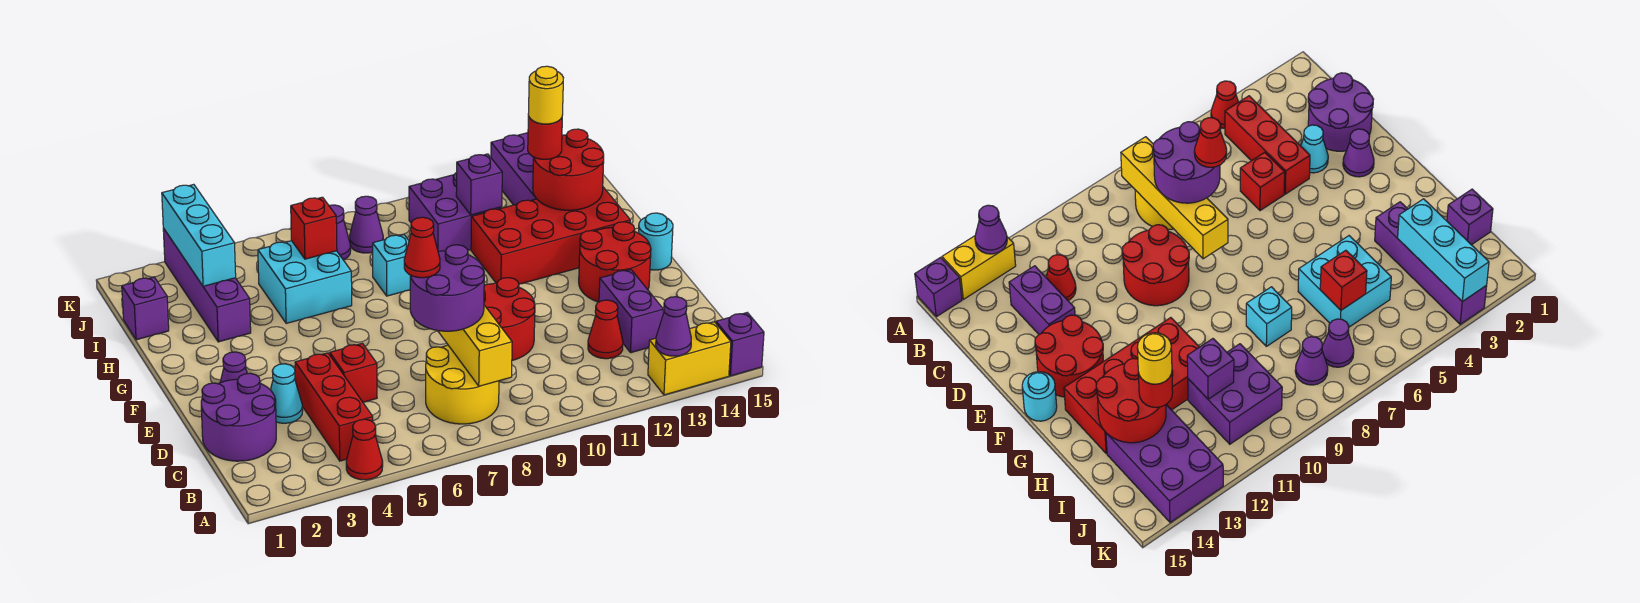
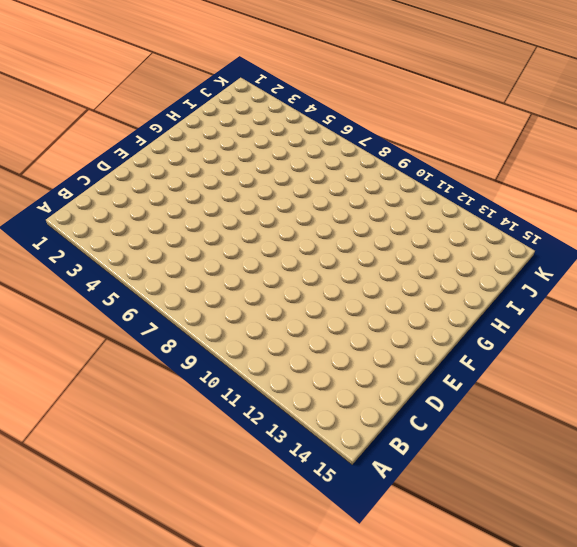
none -> red cone A4 level 1
none -> yellow brick A13:A14 level 1
none -> purple brick A15 level 1
none -> red brick B4:D4 level 1

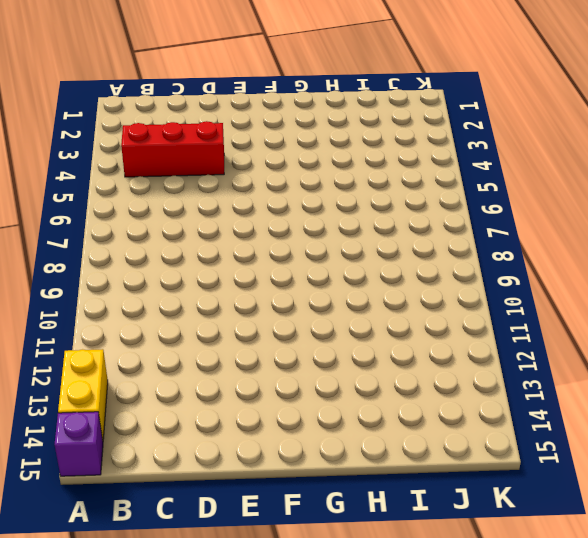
none -> red cone A4 level 1
none -> yellow round brick B7:C8 level 1
none -> purple round brick C1:D2 level 1
none -> red cone C12 level 1

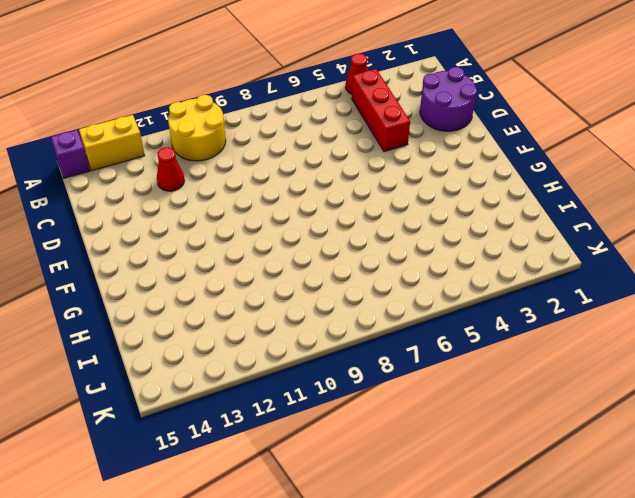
yellow round brick A10:B11 level 1 -> yellow round brick B7:C8 level 1
none -> purple brick C13:D13 level 1
none -> cyan cone D3 level 1
none -> red brick D5 level 1
none -> red round brick D9:E10 level 1

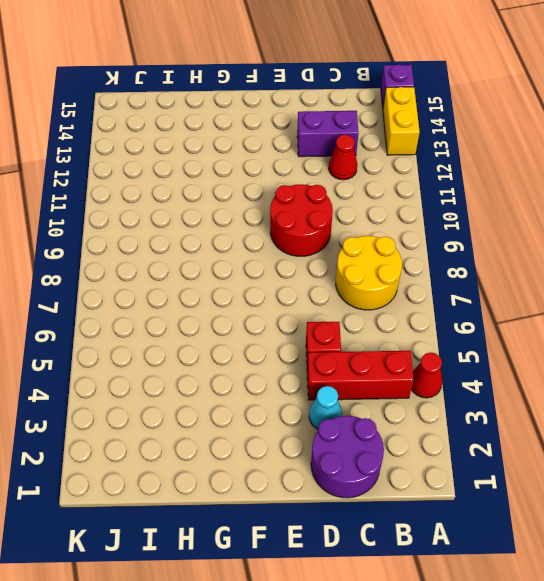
none -> purple cone E2 level 1
none -> red round brick E13:F14 level 1
none -> cyan round brick F15 level 1
none -> red brick G11:H14 level 1

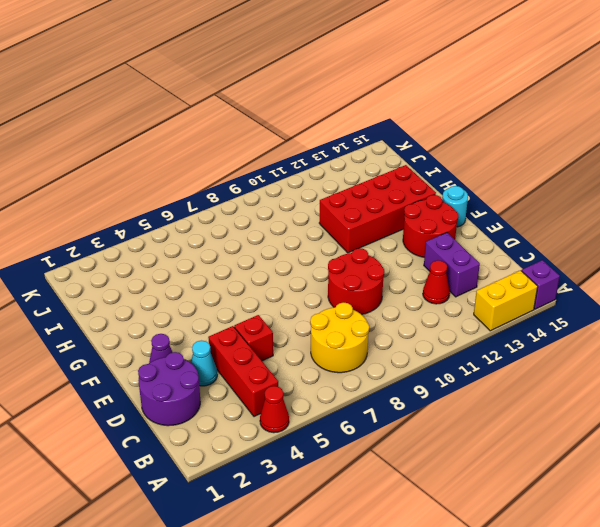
none -> purple brick H3:K3 level 1
none -> cyan brick H5:I6 level 1
none -> cyan brick H8 level 1
none -> purple brick I1 level 1

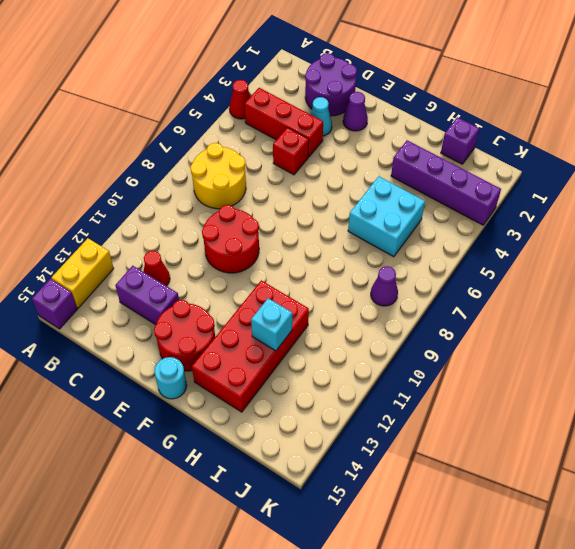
cyan brick H12 level 2 -> cyan brick H8 level 1
none -> purple brick I10:J11 level 1
none -> purple brick I13:K14 level 1
none -> purple cone J7 level 1
none -> purple cone A13 level 2

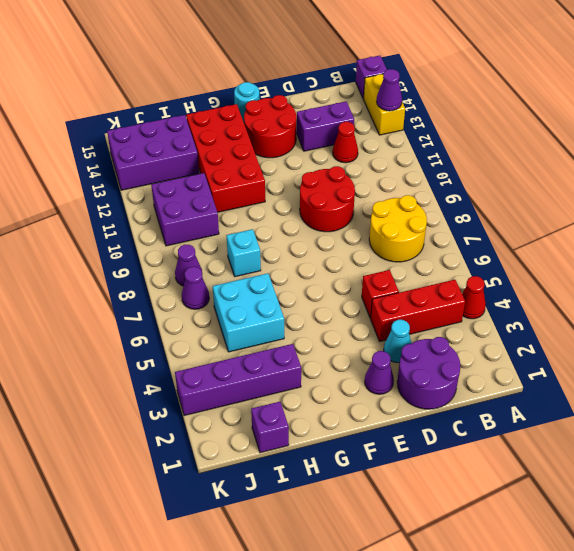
none -> yellow brick B8:E8 level 2
none -> red round brick H13:I14 level 2
none -> cyan brick I3:K3 level 2
none -> red brick I6 level 2

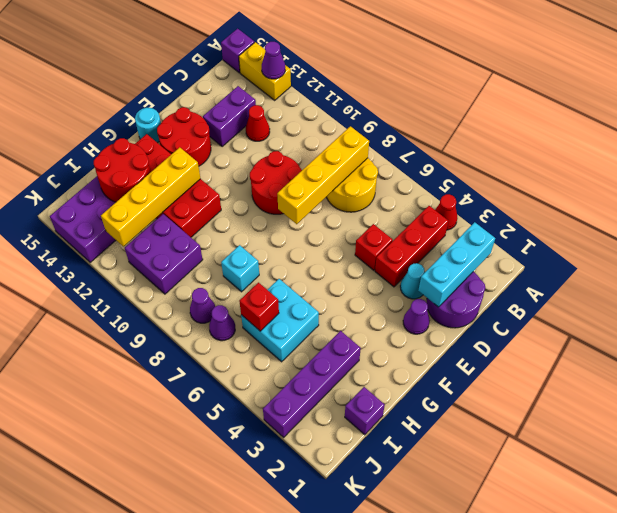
cyan brick B2:D2 level 2 -> cyan brick I3:K3 level 2
yellow brick G12:J12 level 2 -> none
none -> purple brick I11 level 2
none -> purple round brick C7:D8 level 3
none -> red round brick I13 level 3
none -> red cone D7 level 4

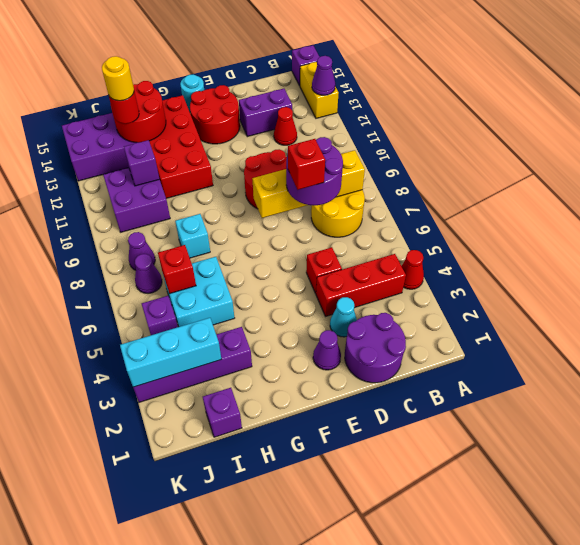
red brick D7 level 4 -> red cone D7 level 4
purple brick J5 level 1 -> none

